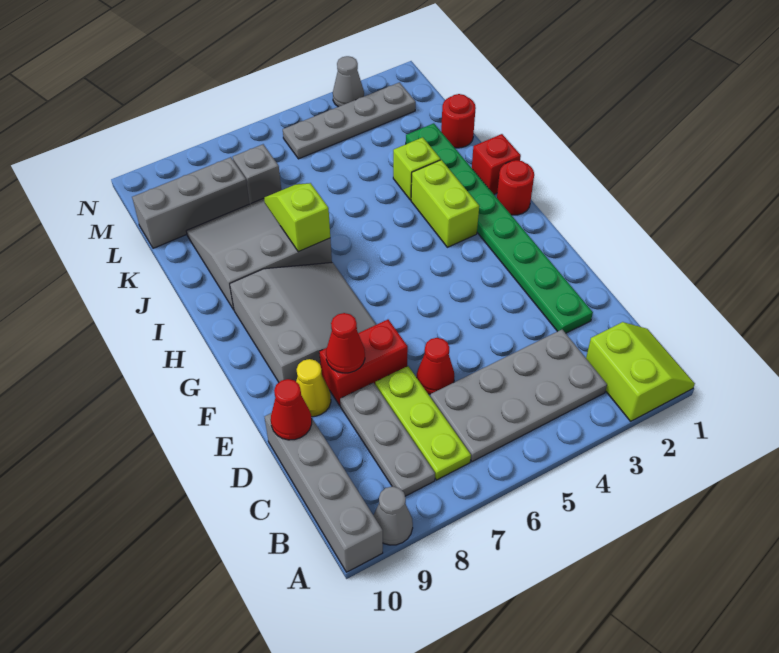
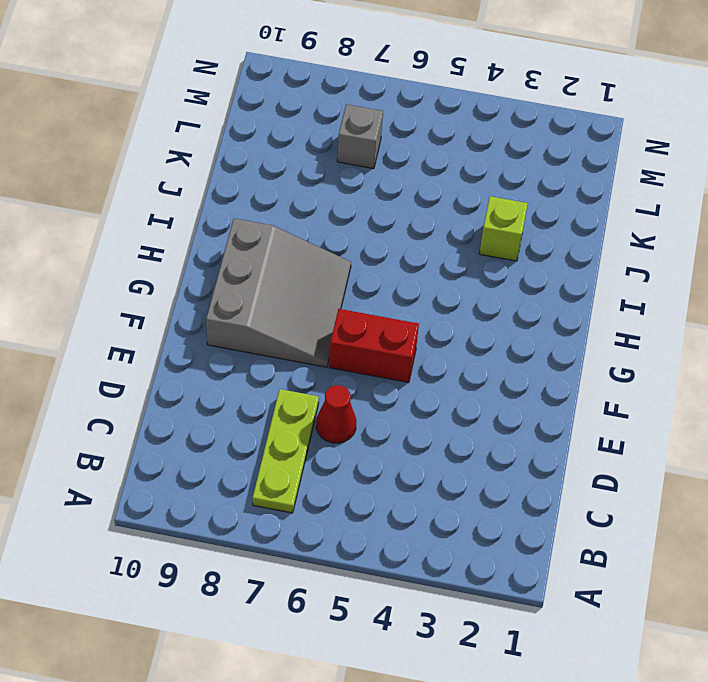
red brick F5:F6 level 1 -> red brick E7:E8 level 1
none -> lime slope A1:B2 level 1 top 2
none -> grey cone A9 level 1
none -> grey brick A10:D10 level 1

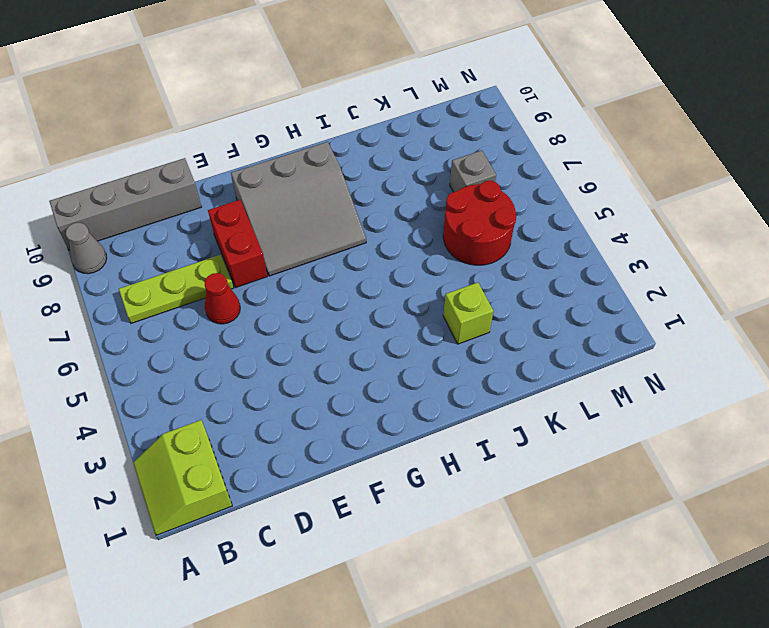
lime slope A1:B2 level 1 top B -> lime slope A1:B2 level 1 top 2
red round brick K5:L6 level 1 -> none
none -> grey plate B3:C6 level 1
none -> grey plate B8:D8 level 1
none -> green plate D2:K2 level 1

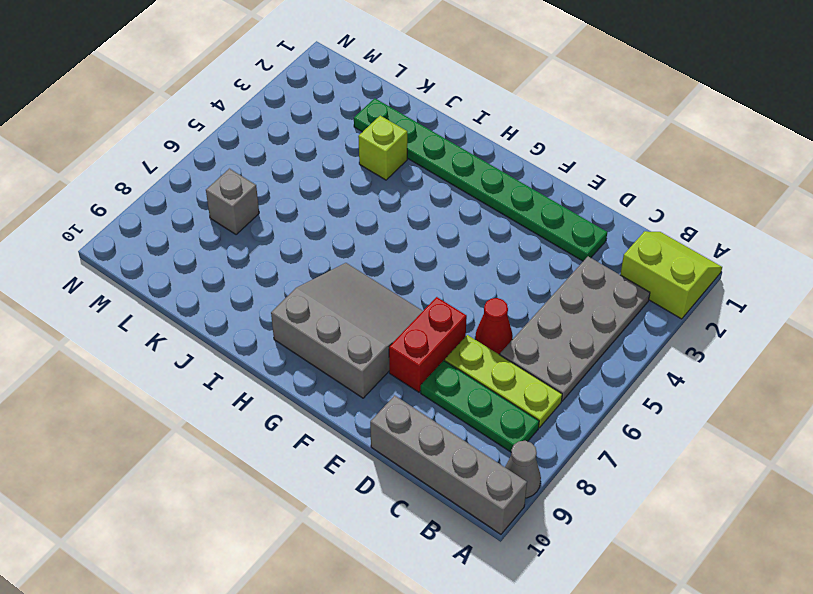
green plate B8:D8 level 1 -> grey plate B8:D8 level 1
none -> yellow cone E9 level 1
none -> red round brick H1 level 1
none -> lime brick H3:I3 level 1

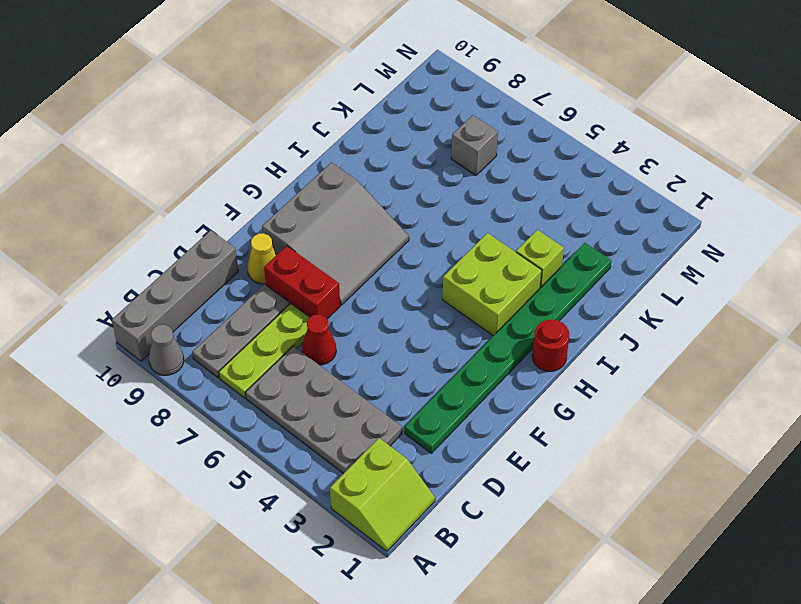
lime brick H3:I4 level 1 -> lime brick H3:I3 level 1
none -> red brick I1 level 1
none -> grey slope I7:K9 level 1 top I
none -> red round brick K1 level 1

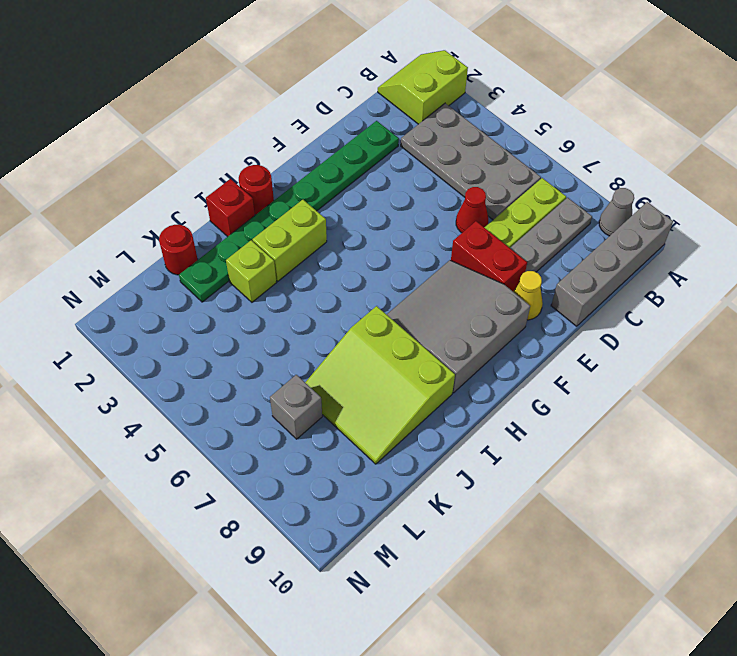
lime slope I7:K9 level 1 top I -> grey slope I7:K9 level 1 top I
none -> grey brick L8:L10 level 1
none -> grey plate M2:M5 level 1
none -> grey cone N3 level 1

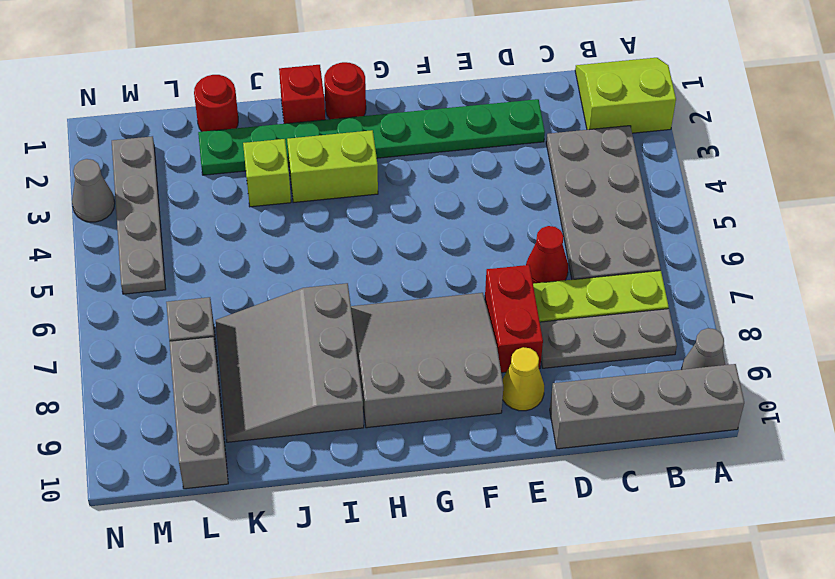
none -> red cone D10 level 2
none -> red cone E8 level 2
none -> lime slope I7:J7 level 2 top I

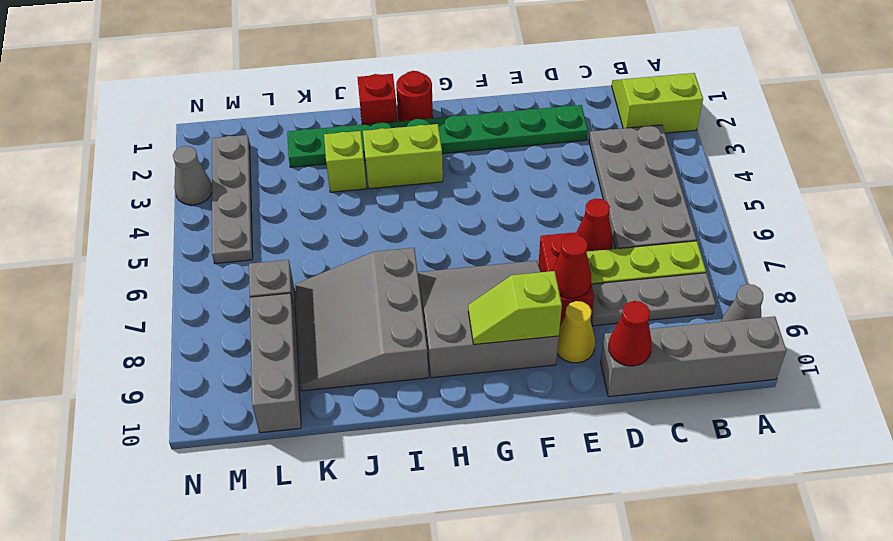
lime slope F9:G9 level 2 top F -> lime slope I7:J7 level 2 top I
none -> red round brick K1 level 1

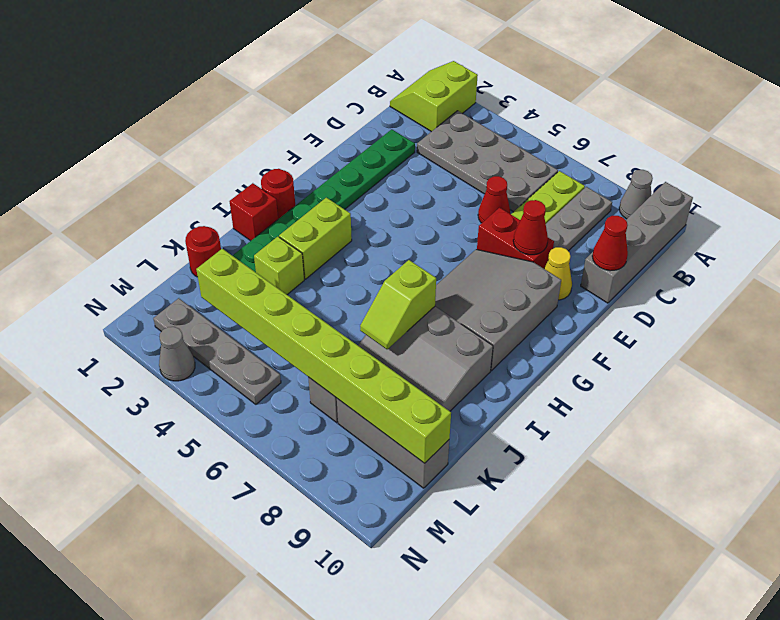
lime brick L3:L10 level 2 -> none

